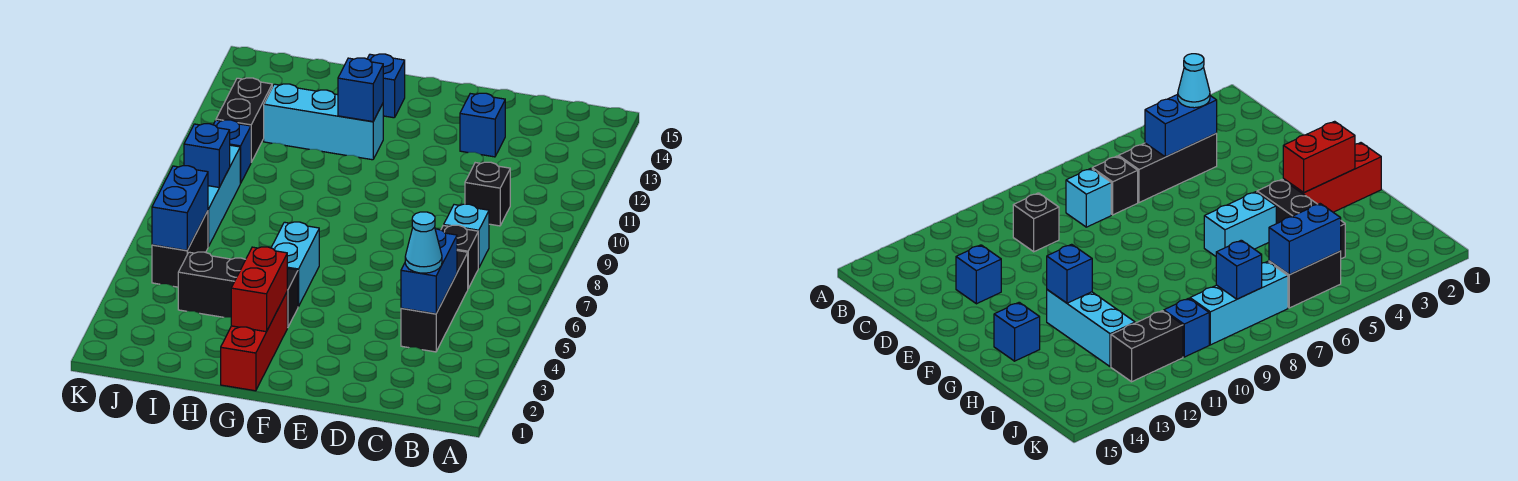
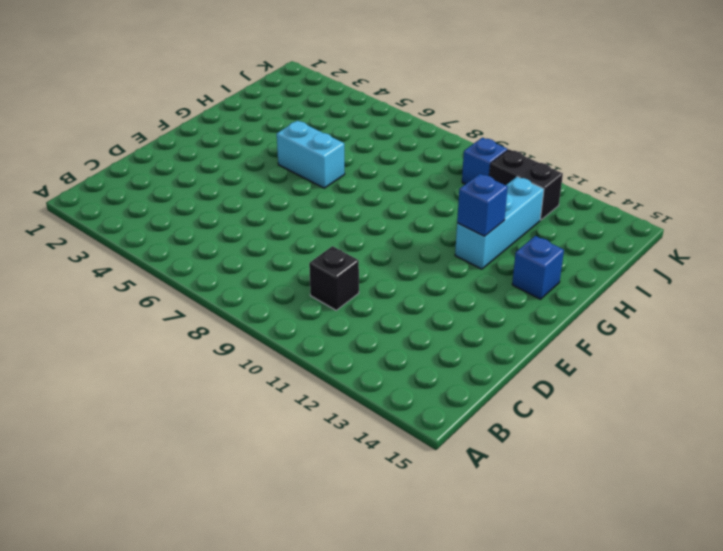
none -> black brick C4:C6 level 1
none -> black brick C7 level 1
none -> cyan brick C8 level 1

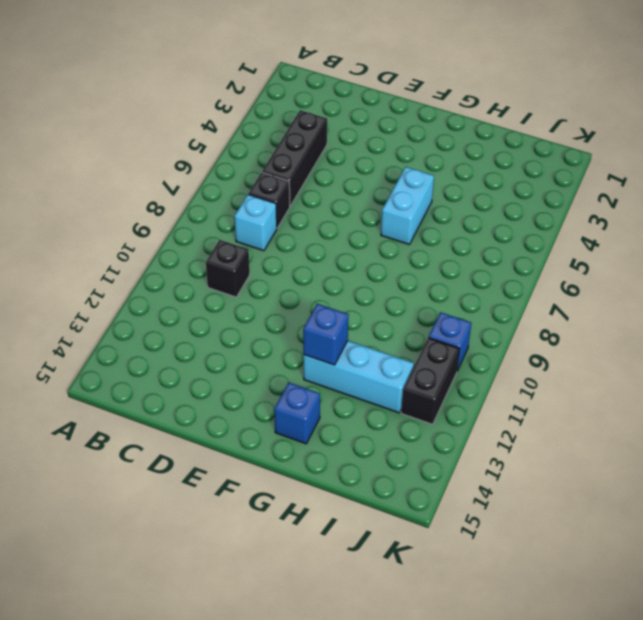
none -> blue brick D13 level 1
none -> red brick G1:G3 level 1
none -> black brick G4:I4 level 1

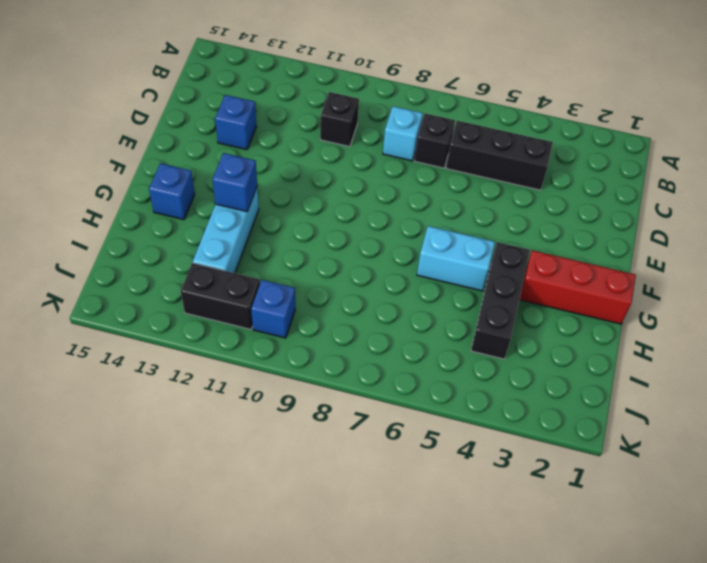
none -> black brick J5:J6 level 1
none -> cyan brick J7:J9 level 1
none -> blue brick C4:C5 level 2

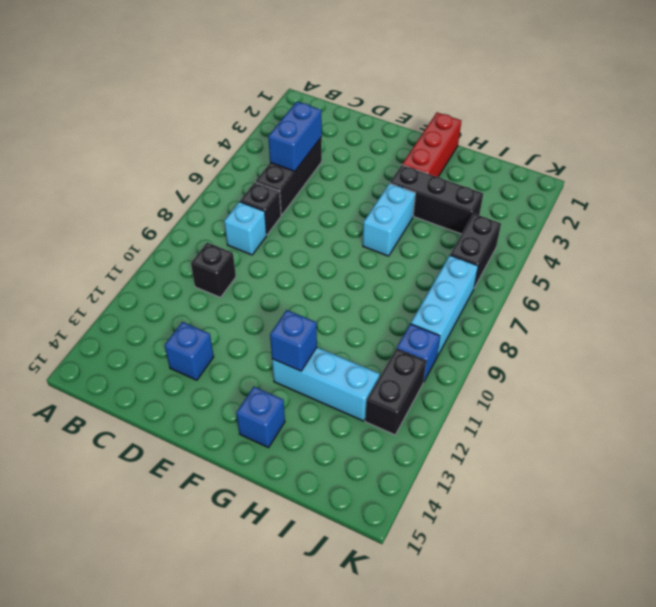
none -> red brick G2:G3 level 2
none -> blue brick J5:J6 level 2
none -> blue brick J8 level 2

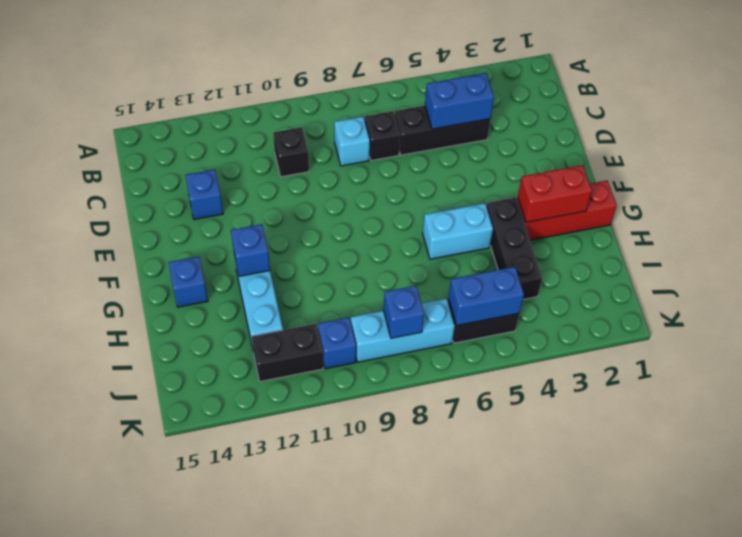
none -> cyan cone C4 level 3

